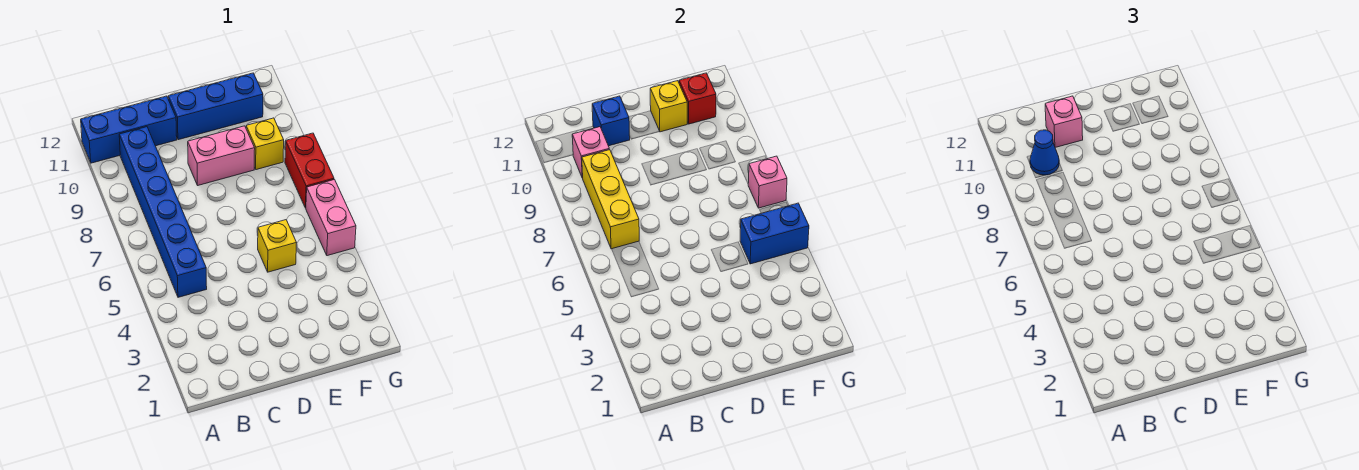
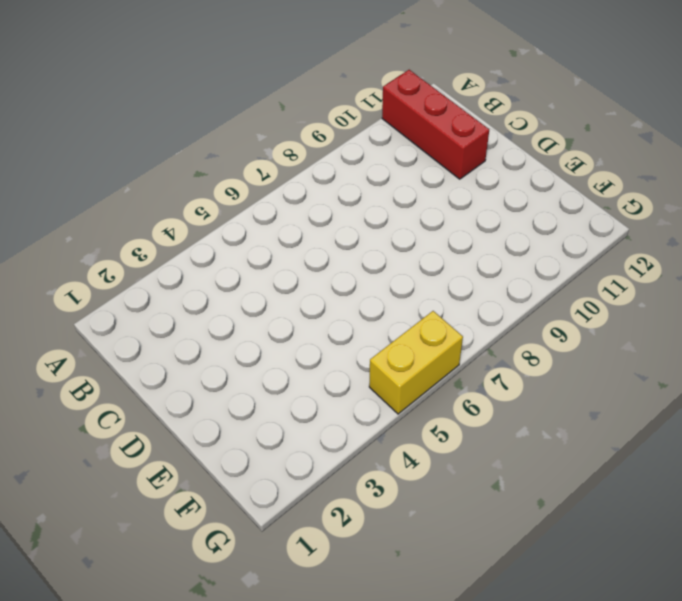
red brick A11:C11 level 1 -> blue brick A11:C11 level 1
yellow brick G5:G6 level 1 -> pink brick G5:G6 level 1
none -> blue brick B5:B10 level 1
none -> pink brick D9:E9 level 1
none -> blue brick D11:F11 level 1

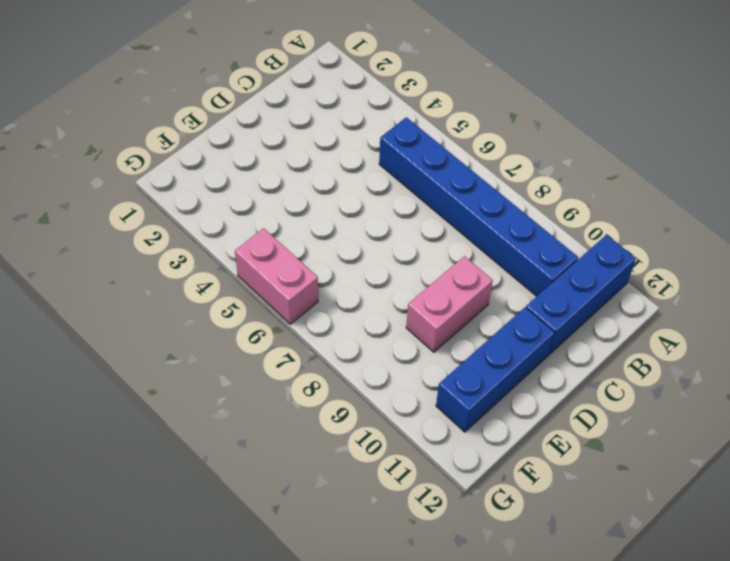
none -> yellow brick E5 level 1
none -> yellow brick F9 level 1
none -> red brick G7:G8 level 1

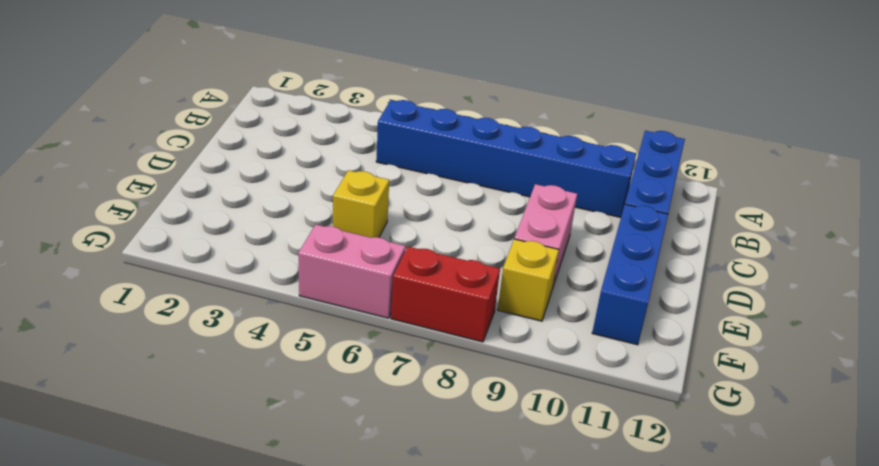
none -> yellow brick B7:B9 level 2
none -> pink brick B10 level 2
none -> blue brick C11 level 2

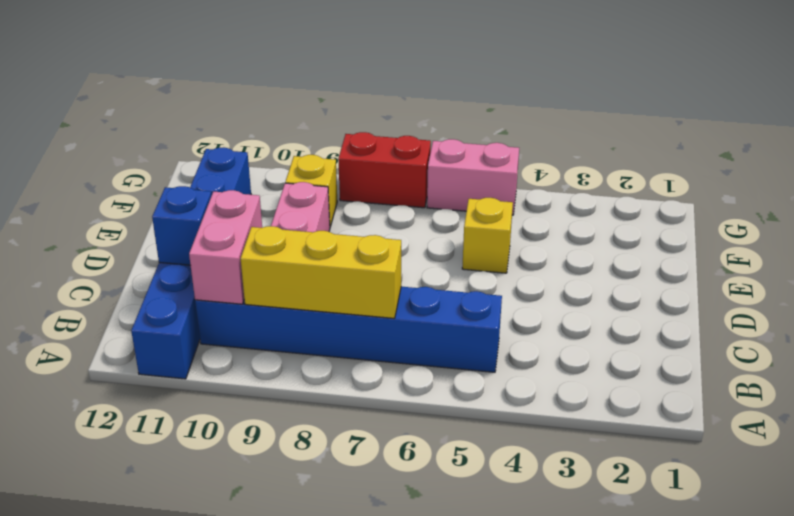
pink brick B10:C10 level 2 -> pink brick B10 level 2
none -> yellow brick E11 level 2
none -> blue brick F5:G5 level 2
none -> red brick F11 level 2

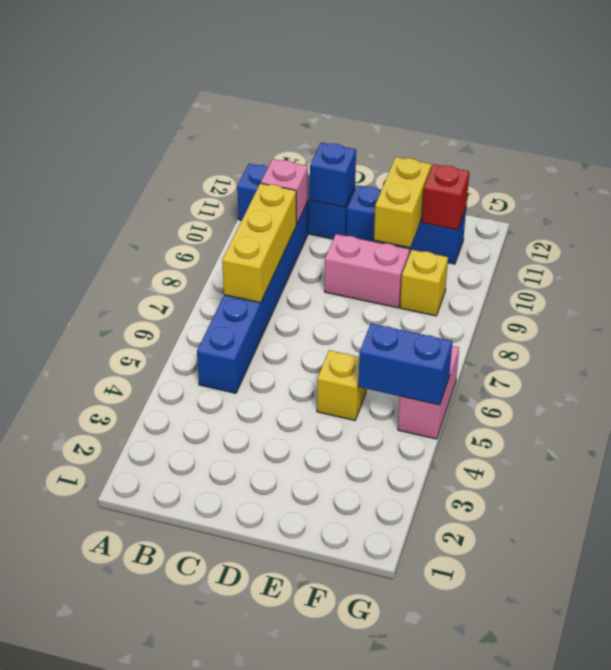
yellow brick E10:E11 level 2 -> yellow brick E11 level 2
none -> red brick G7:G8 level 1
none -> pink brick G7 level 2
none -> blue cone B10 level 3

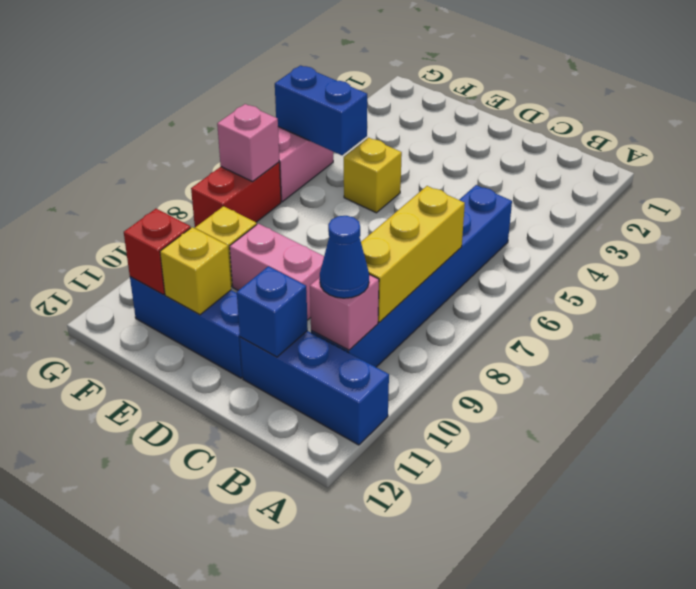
none -> pink brick C11 level 3

